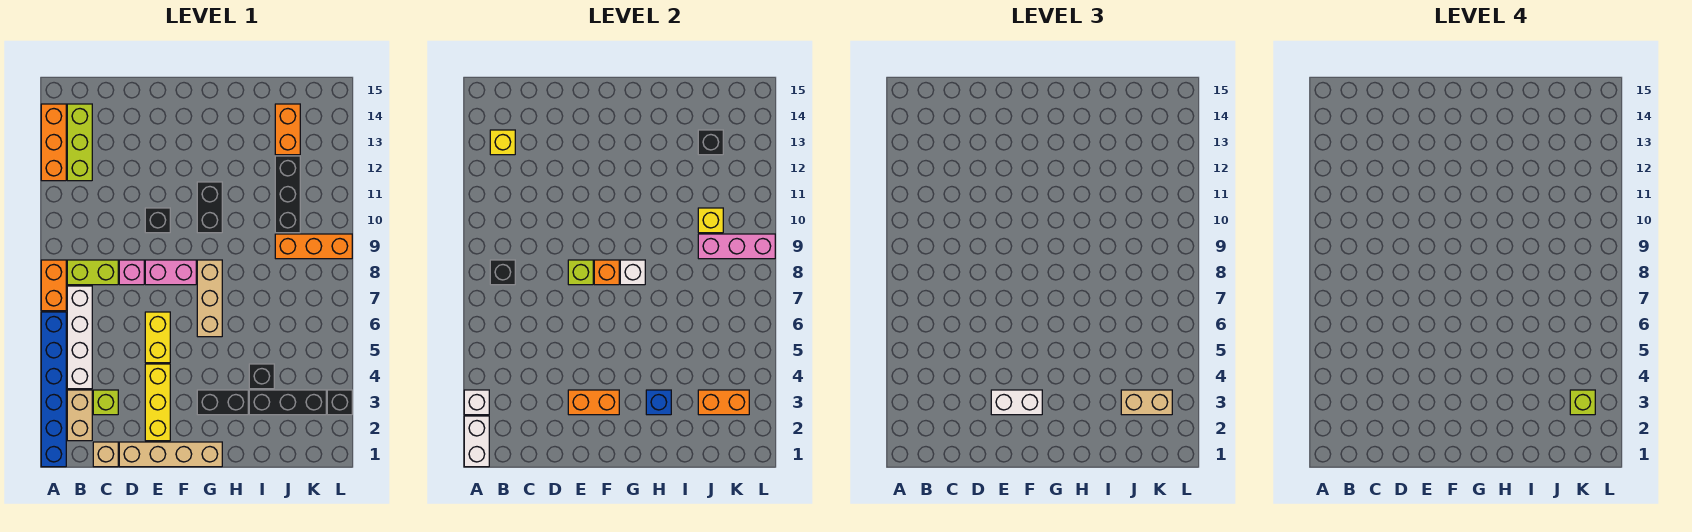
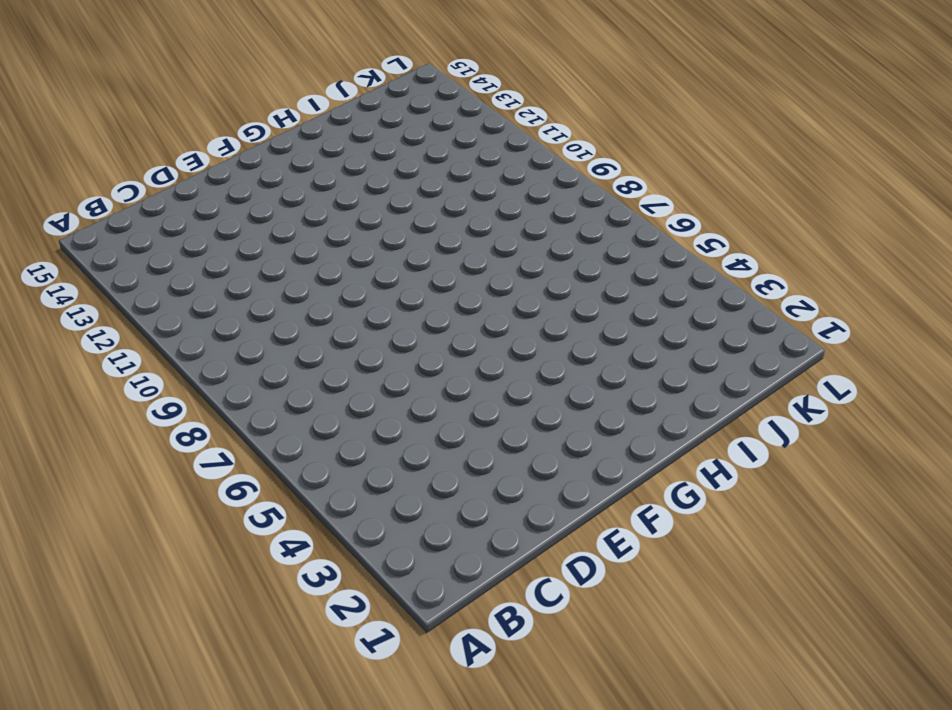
none -> blue brick A1:A6 level 1
none -> orange brick A7:A8 level 1
none -> orange brick A12:A14 level 1
none -> tan brick B2:B3 level 1

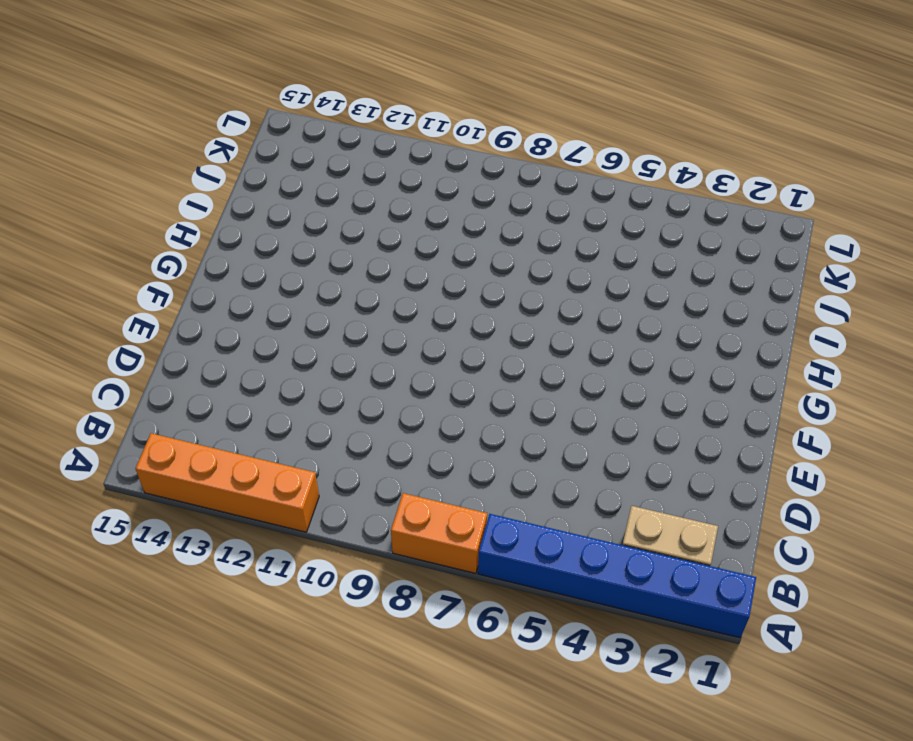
orange brick A11:A14 level 1 -> orange brick A12:A14 level 1
none -> white brick B4:B7 level 1
none -> lime brick B8:C8 level 1
none -> lime brick B12:B14 level 1
none -> tan brick C1 level 1

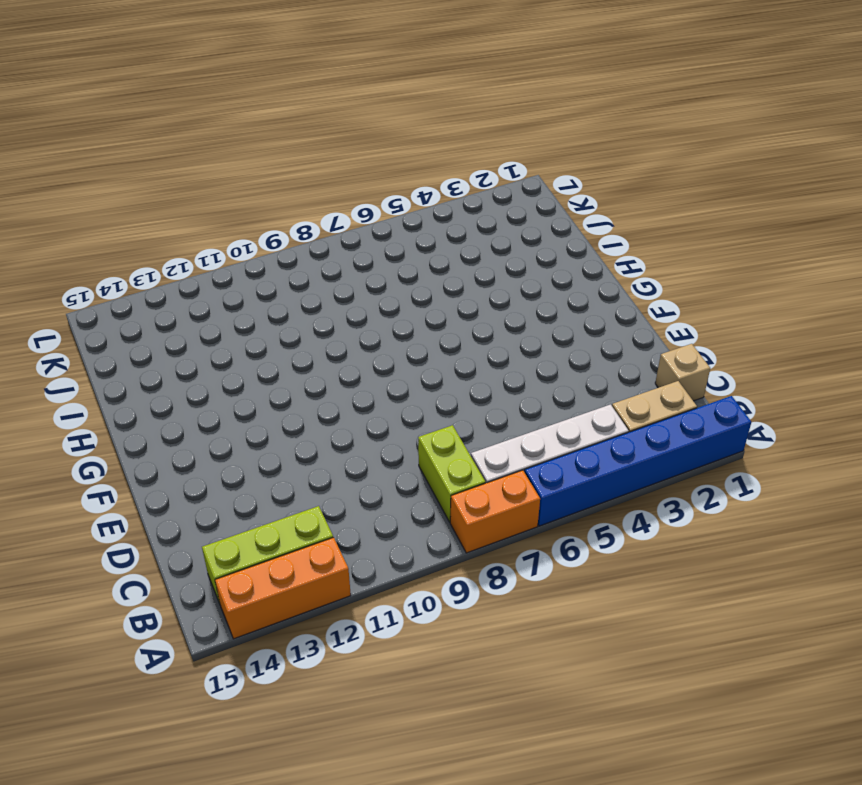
none -> lime brick C3 level 1
none -> tan brick D1:G1 level 1
none -> pink brick D8 level 1
none -> yellow brick E2:E4 level 1

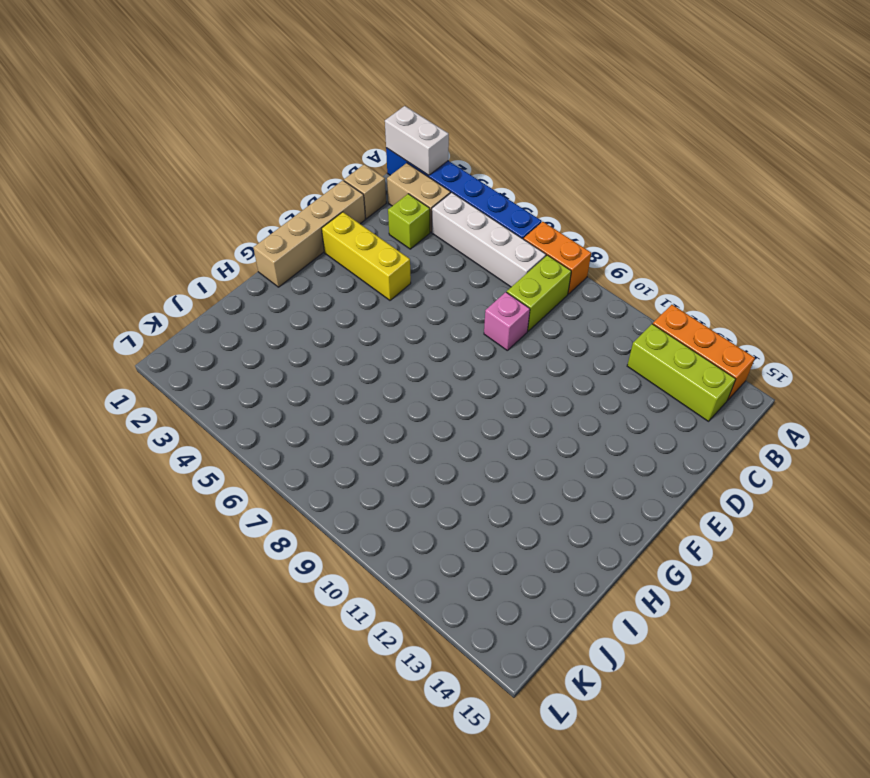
none -> yellow brick E5:E6 level 1
none -> pink brick E8:F8 level 1
none -> black brick E10 level 1
none -> black brick G3:H3 level 1

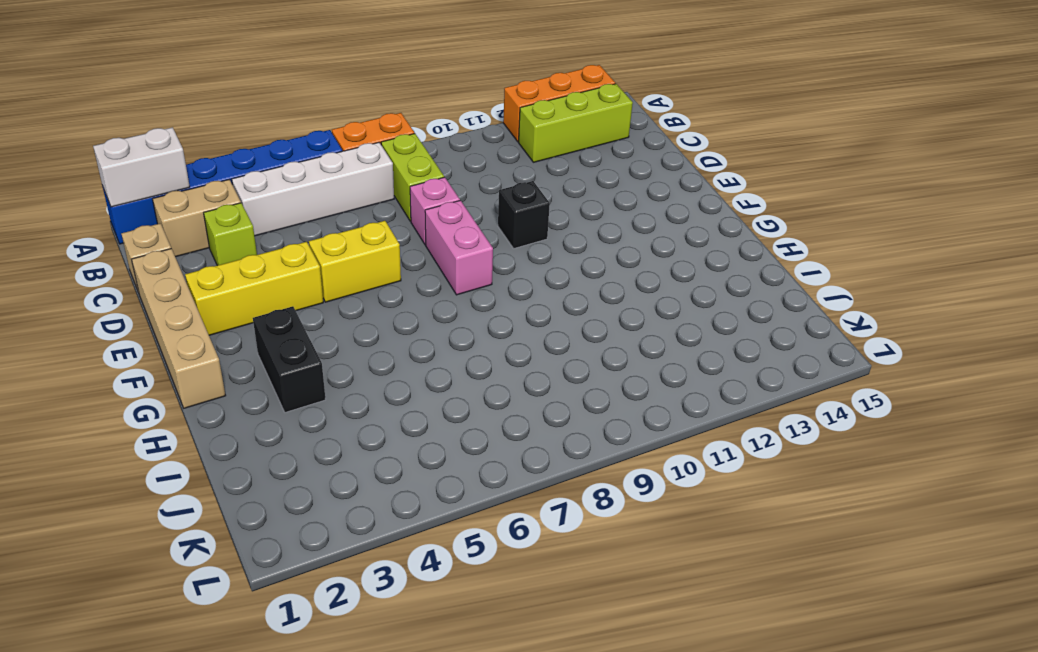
none -> tan brick G6:G8 level 1
none -> black brick G10:G11 level 1
none -> black brick I3:K3 level 1
none -> black brick I4 level 1

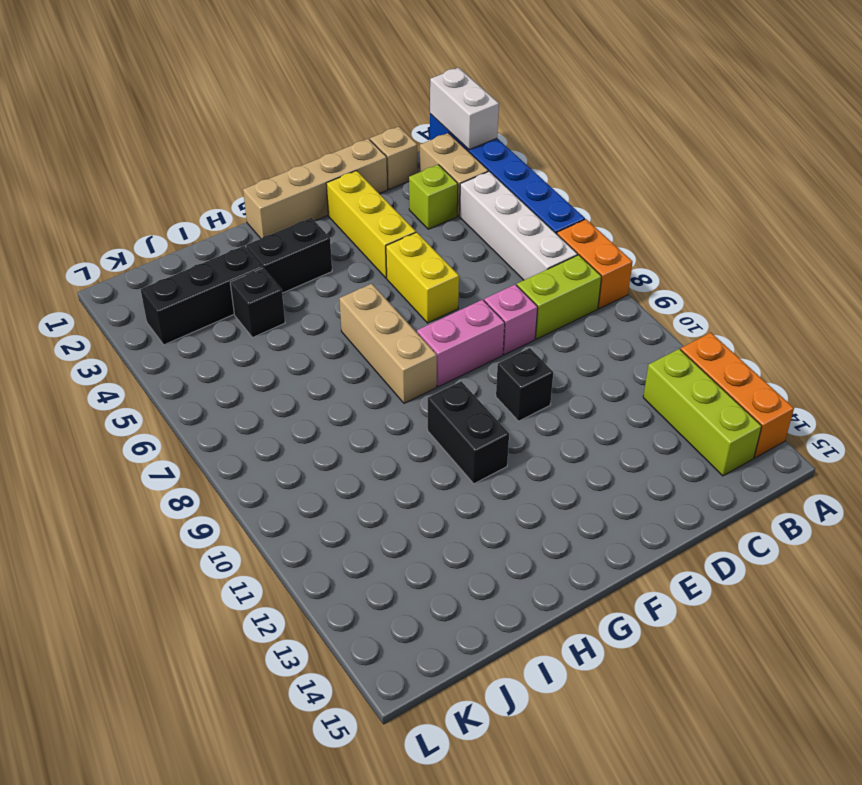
none -> orange brick J9:L9 level 1
none -> black brick J10:J12 level 1
none -> orange brick J13:J14 level 1
none -> black brick L3 level 1

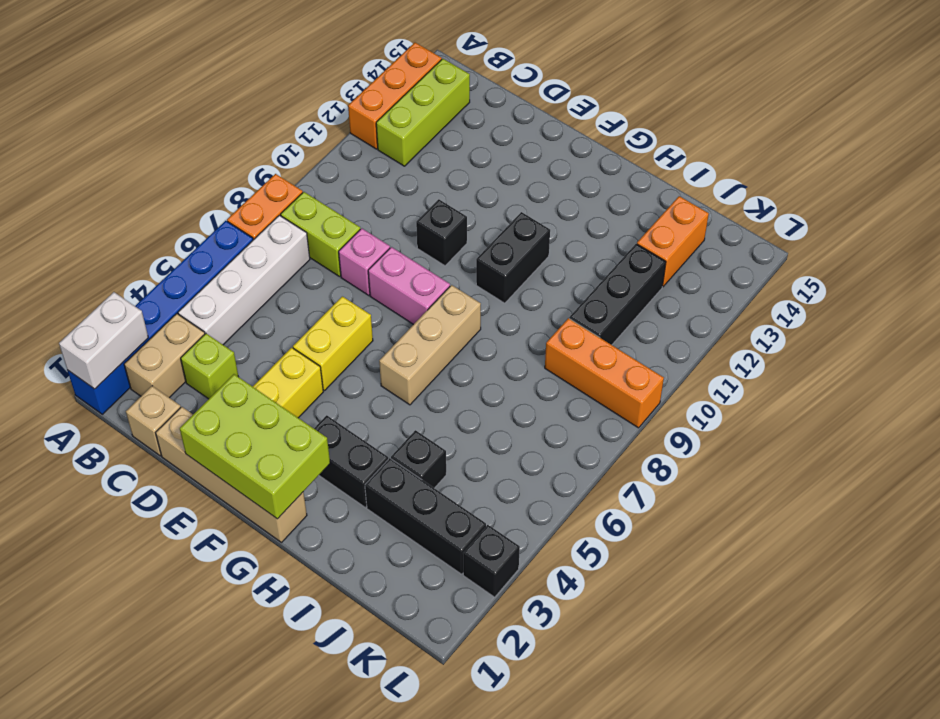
lime brick E1:G2 level 2 -> none
none -> white brick A3 level 2
none -> black brick B8 level 2
none -> yellow brick B13 level 2
none -> orange brick E3:F3 level 2

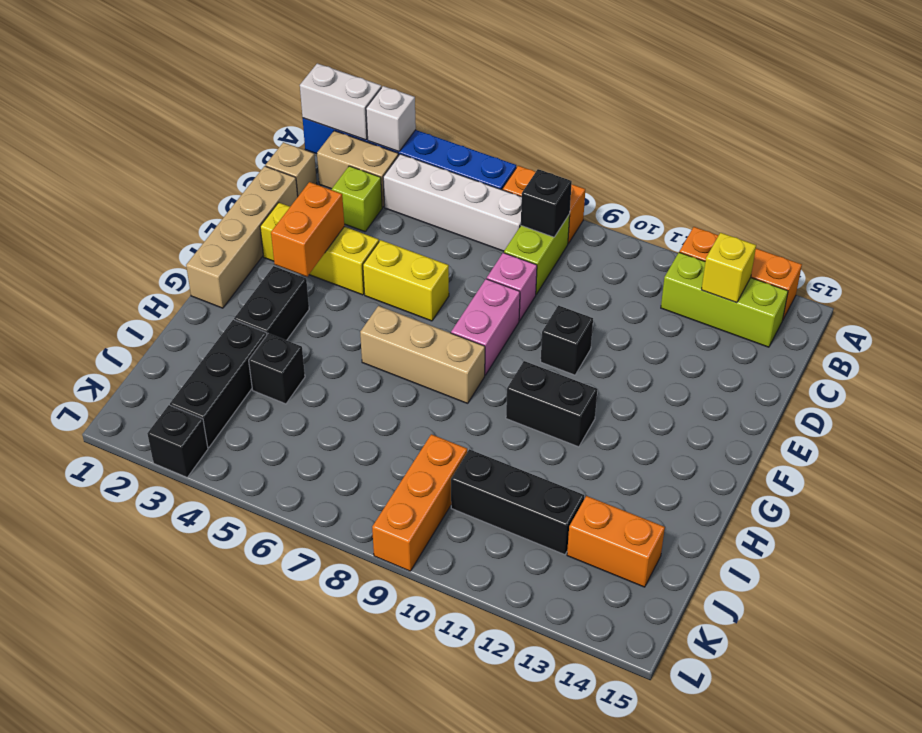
none -> lime brick E8 level 2
none -> orange brick F8 level 2
none -> white brick G8 level 2
none -> blue brick H3 level 2

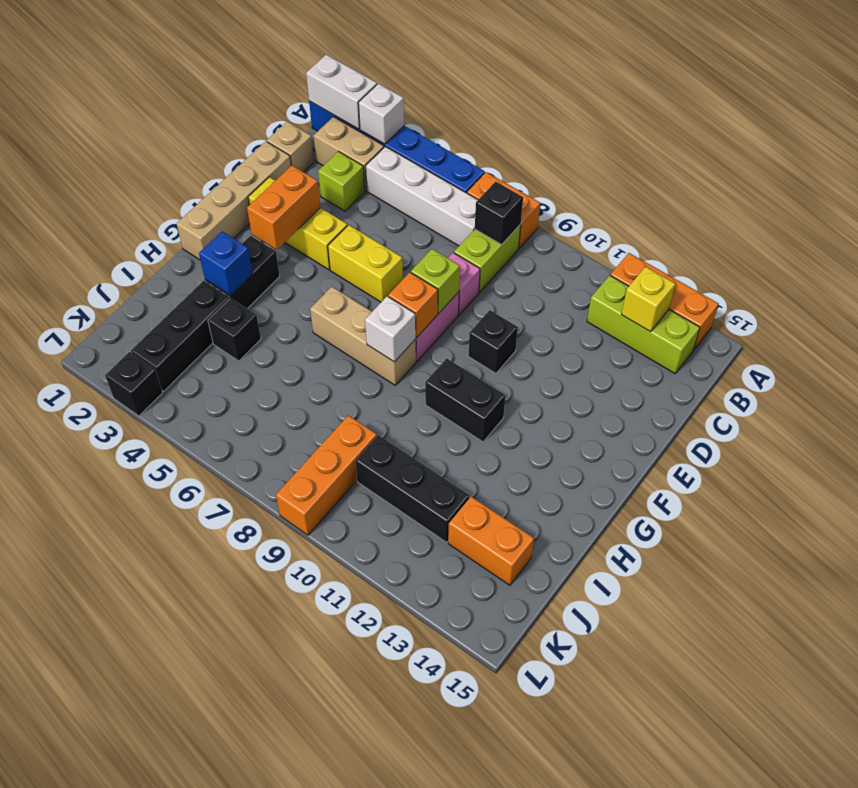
none -> orange brick J3:K3 level 2
none -> pink brick J9:L9 level 2
none -> yellow brick J10 level 2
none -> black brick J13 level 2

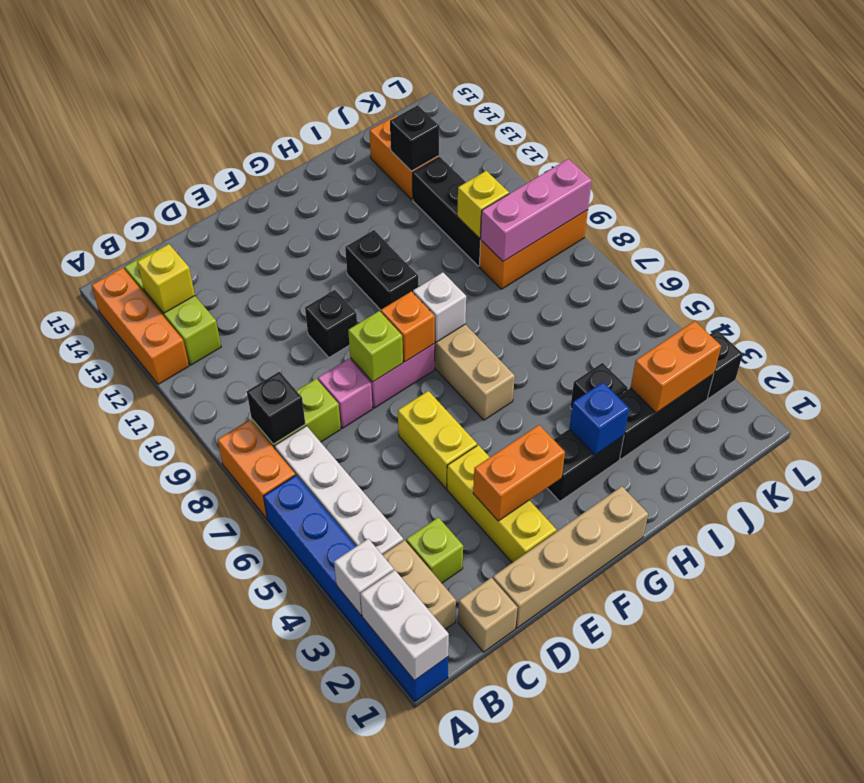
none -> white brick E3:F3 level 3
none -> tan brick J3:K3 level 3
none -> lime brick K3 level 4

